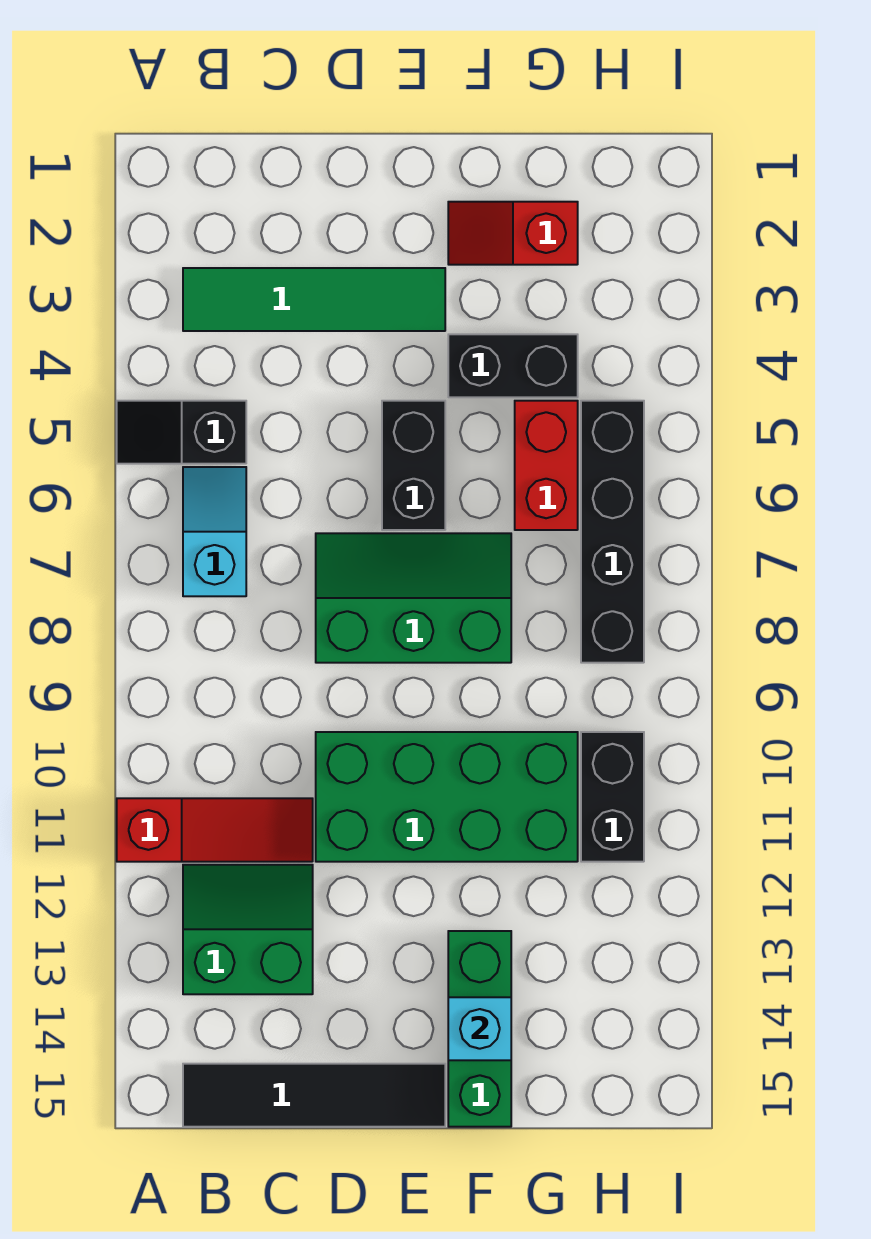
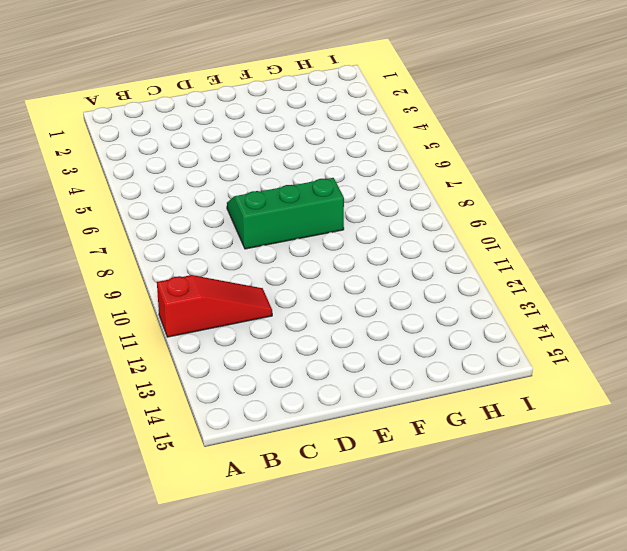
none -> black slope A5:B5 level 1 top B
none -> green tile B3:E3 level 1
none -> cyan slope B6:B7 level 1 top 7

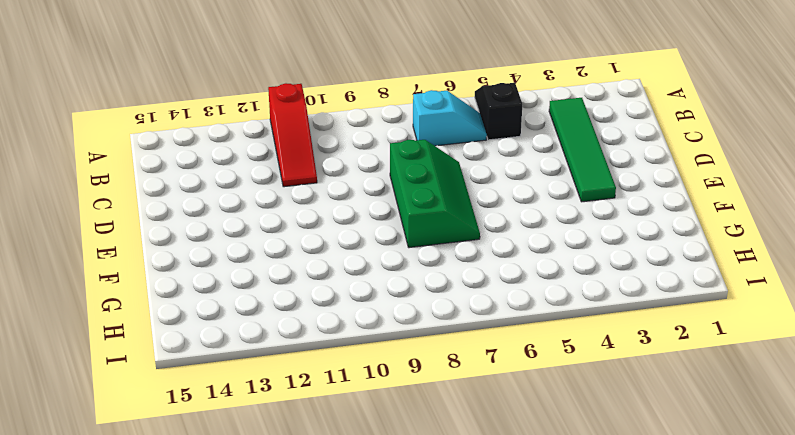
none -> green slope B12:C13 level 1 top 13
none -> black tile B15:E15 level 1
none -> green brick D10:G11 level 1

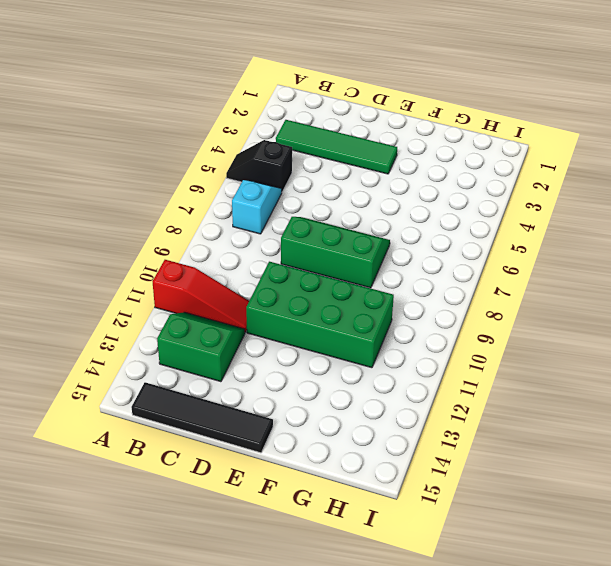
none -> black brick E5:E6 level 1
none -> red slope F2:G2 level 1 top G
none -> black brick F4:G4 level 1

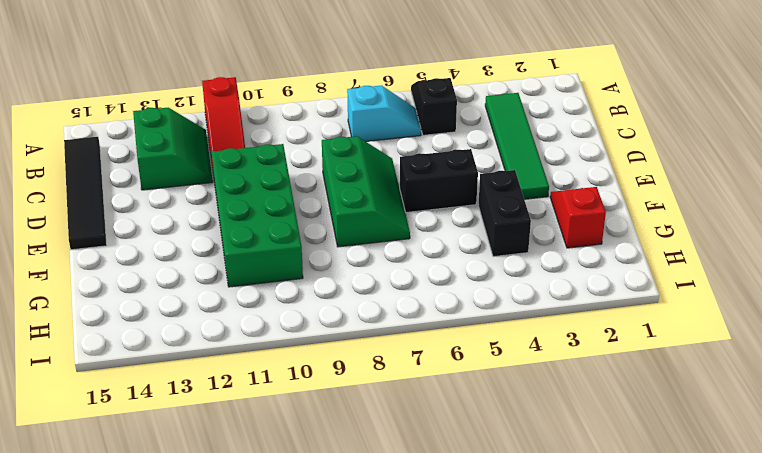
none -> green brick F13:F15 level 1
none -> red brick G5:G6 level 1
none -> black brick H5:H8 level 1

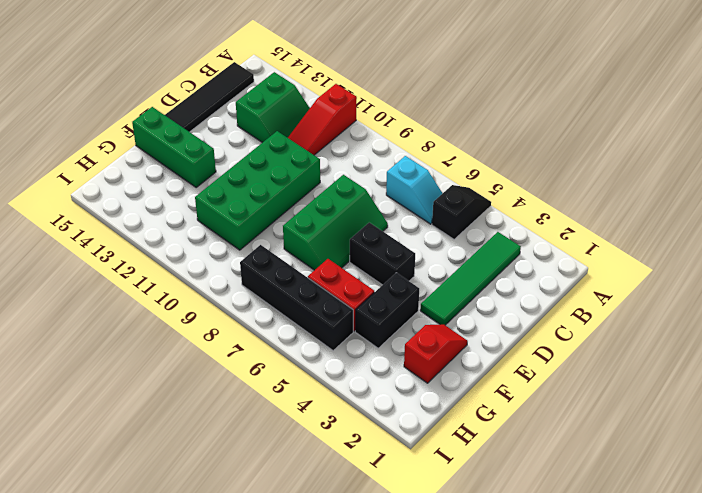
none -> black brick H10:H11 level 1
none -> cyan brick F14 level 2

